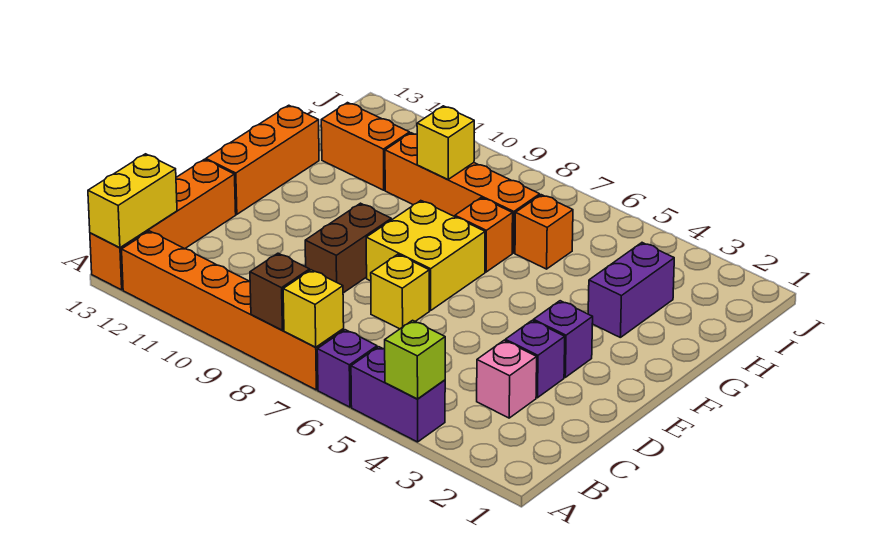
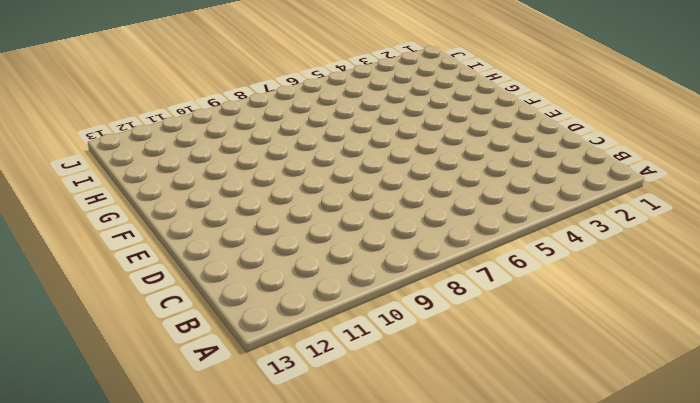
none -> purple brick A4:A5 level 1
none -> purple brick A6 level 1
none -> orange brick A7:A12 level 1

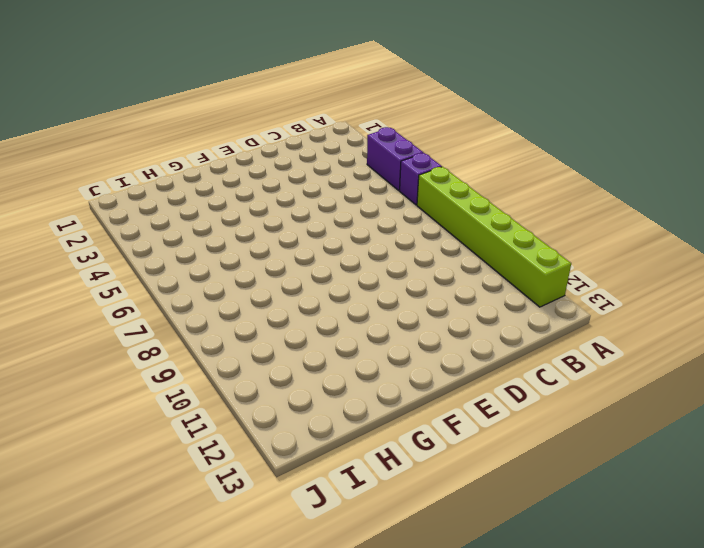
lime brick A7:A12 level 1 -> orange brick A7:A12 level 1
none -> orange brick A13:D13 level 1
none -> pink brick C3 level 1
none -> purple brick D3 level 1

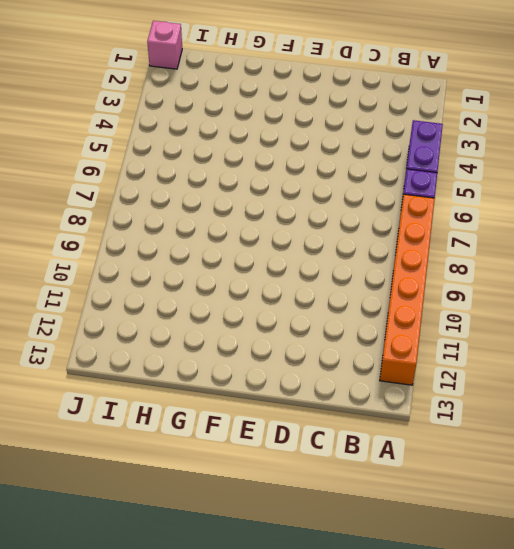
pink brick J1 level 1 -> pink brick C3 level 1
none -> orange brick A13:D13 level 1
none -> purple brick D3 level 1
none -> yellow brick D7 level 1

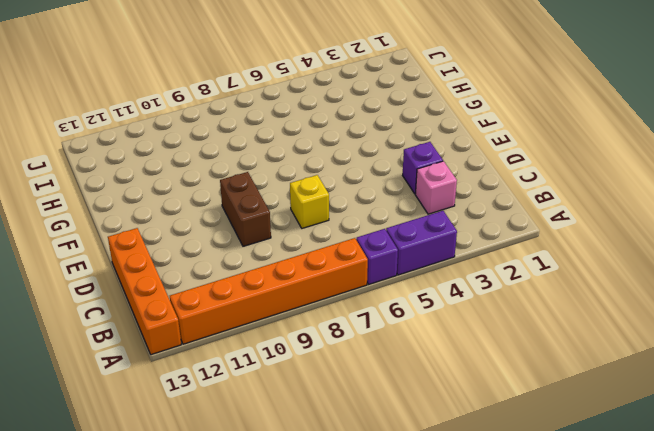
none -> purple brick E3 level 1
none -> yellow brick E7:F8 level 1
none -> orange brick E13:G13 level 1

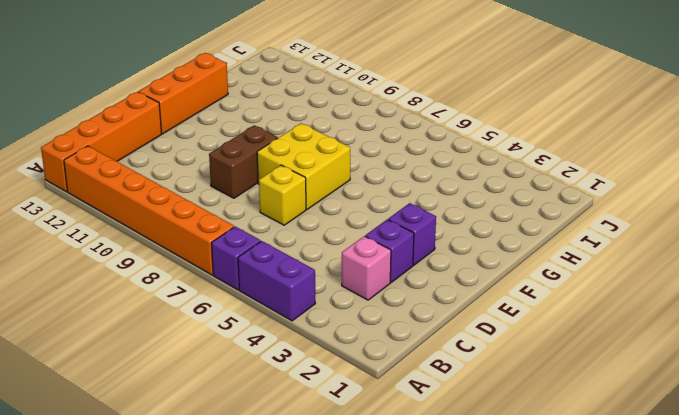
none -> purple brick G3:H3 level 1
none -> orange brick G7 level 1
none -> orange brick H6 level 1

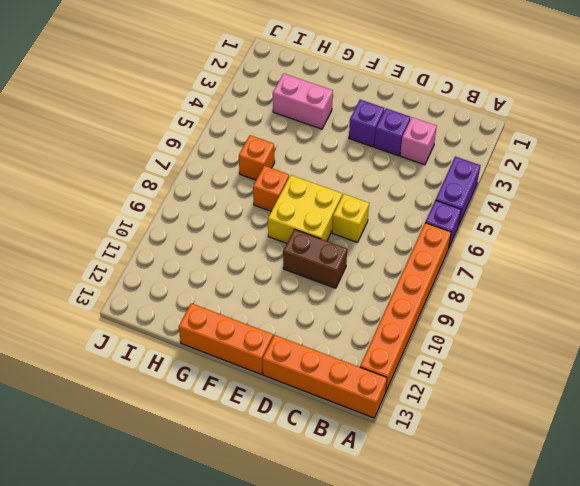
pink brick G3:H3 level 1 -> purple brick G3:H3 level 1
none -> orange brick H7:H10 level 1
none -> orange brick H11:H12 level 1
none -> lime brick A4 level 2

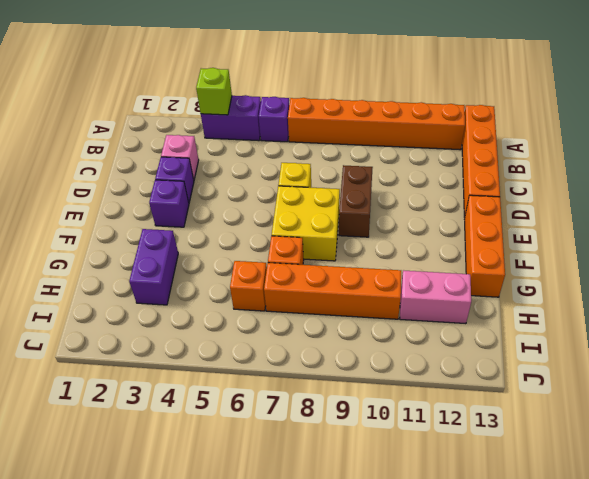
pink brick H11:H12 level 1 -> orange brick H11:H12 level 1
none -> yellow brick A7 level 2
none -> brown brick A8 level 2
none -> yellow brick A13:B13 level 2

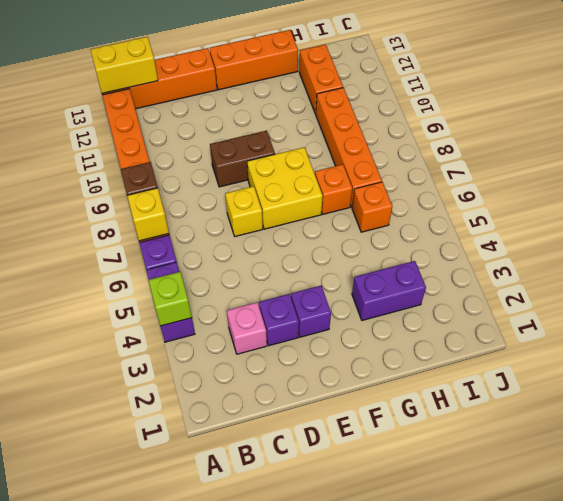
none -> yellow brick H9 level 2

